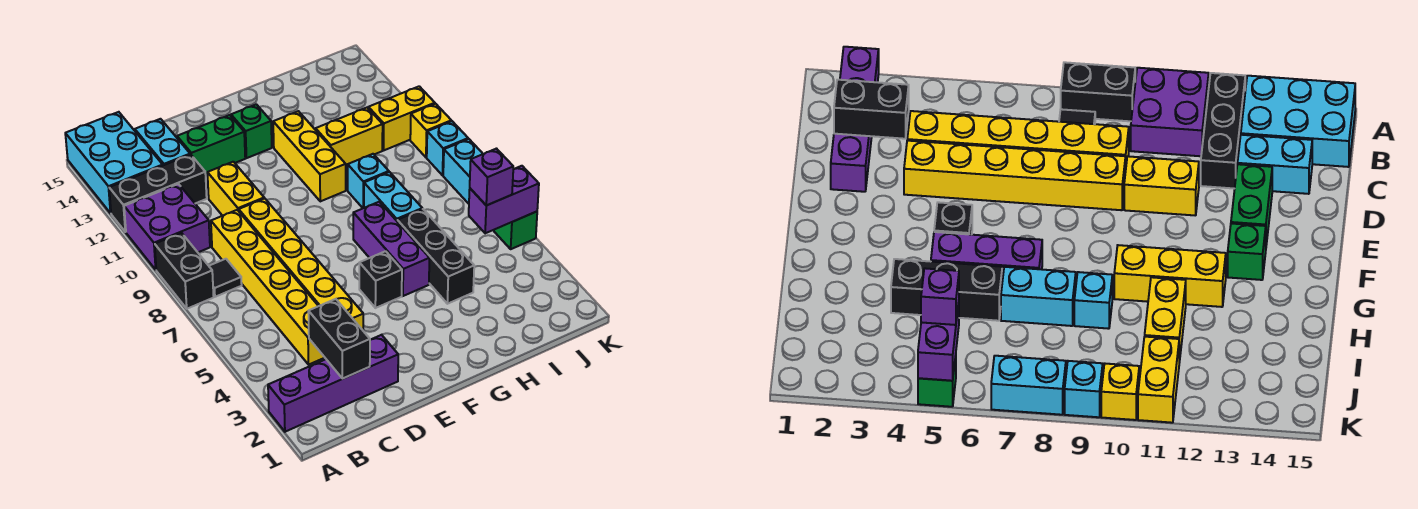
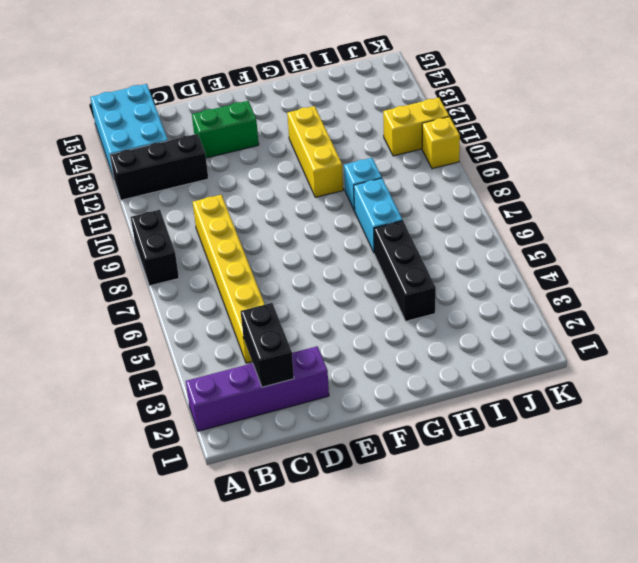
none -> purple brick A10:B11 level 1
none -> black tile B8 level 1
none -> cyan brick C13:C14 level 1

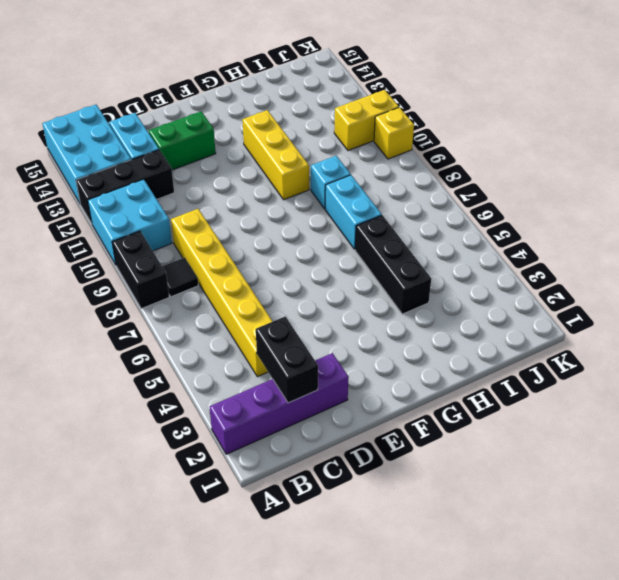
cyan brick A10:B11 level 1 -> purple brick A10:B11 level 1
none -> yellow brick D4:D9 level 1
none -> yellow brick D10:D11 level 1
none -> black brick F5 level 1

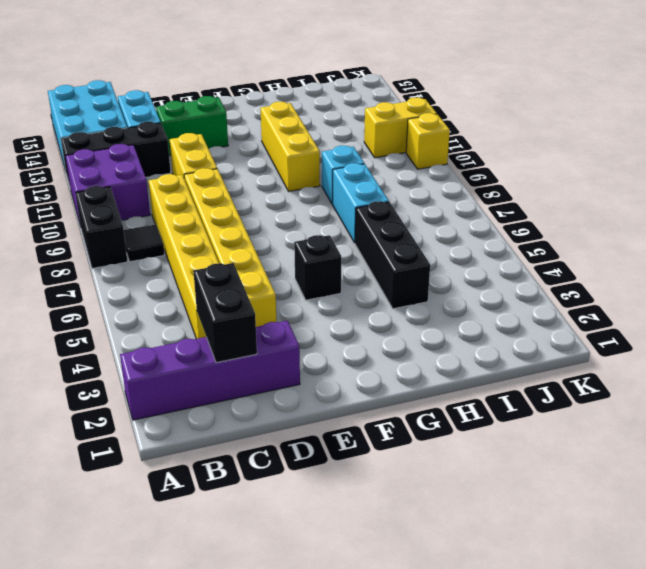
none -> green brick F13 level 1
none -> purple brick G5:G7 level 1
none -> yellow brick H11:I11 level 1

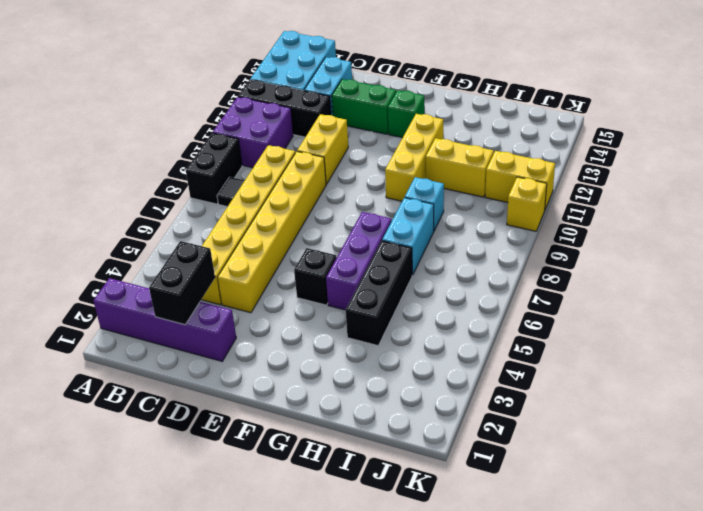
none -> green brick K5 level 1
none -> cyan brick K7:K8 level 1
none -> cyan brick K9 level 1

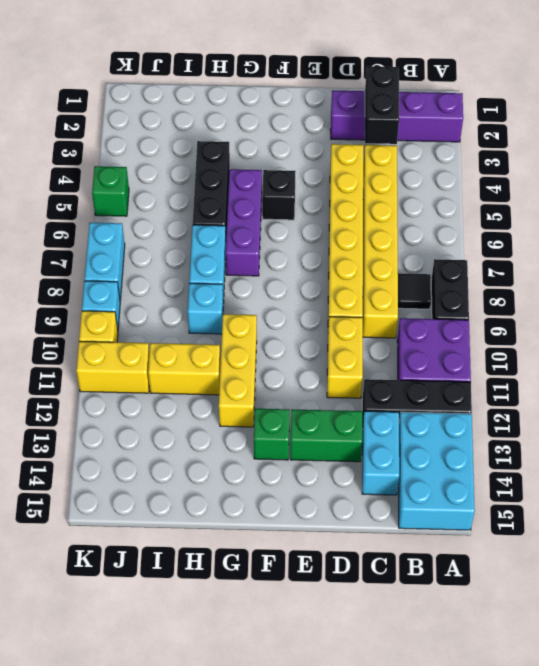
none -> purple brick J5:K5 level 2
none -> purple brick J5 level 3

